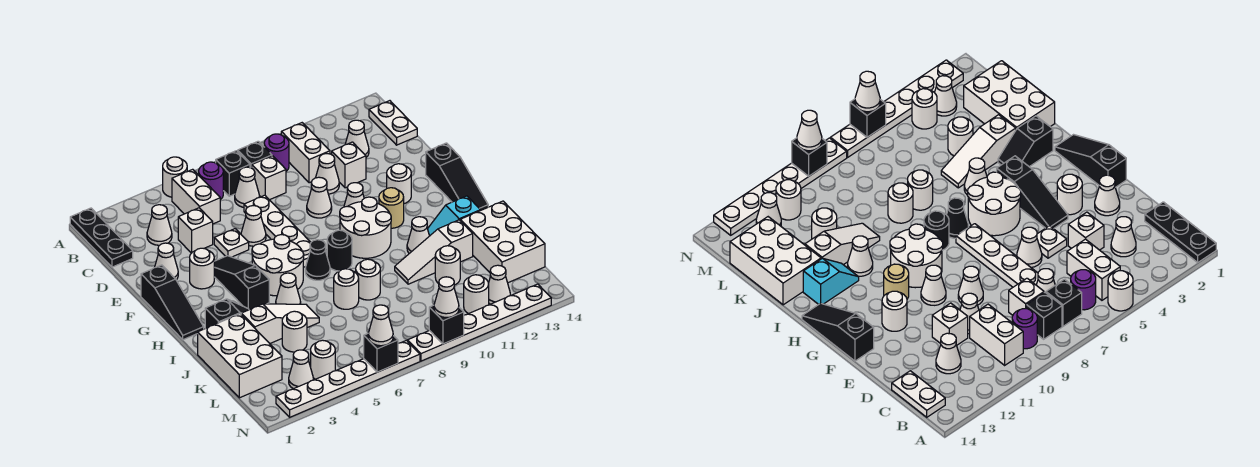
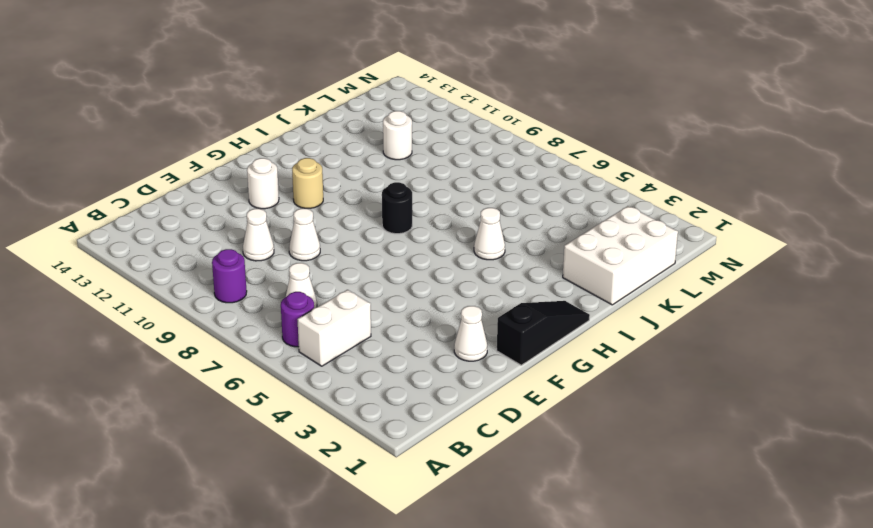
none -> black plate A1:C1 level 1
none -> white round brick A5 level 1
none -> black brick B7 level 1
none -> black brick B8 level 1

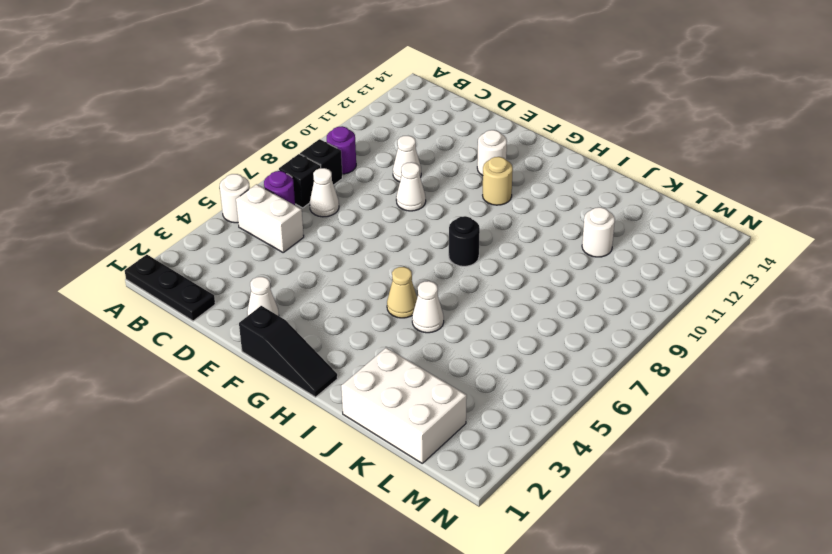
tan cone H5 level 1 -> white round brick G5:H6 level 1
none -> white brick B10:C10 level 1
none -> white plate B14:C14 level 1
none -> white cone C3 level 1
none -> white brick C8 level 1

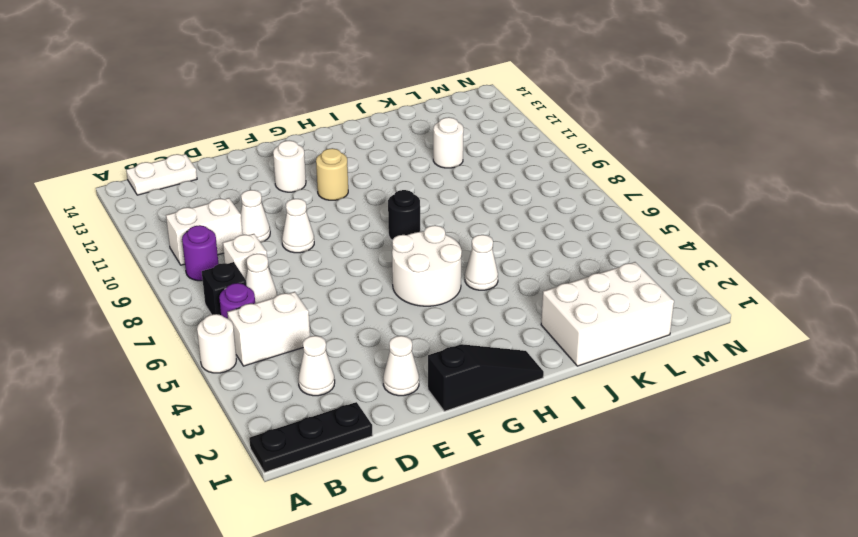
none -> black brick B8 level 1
none -> white cone C12 level 1
none -> white brick D4 level 1
none -> white plate D7:G7 level 1

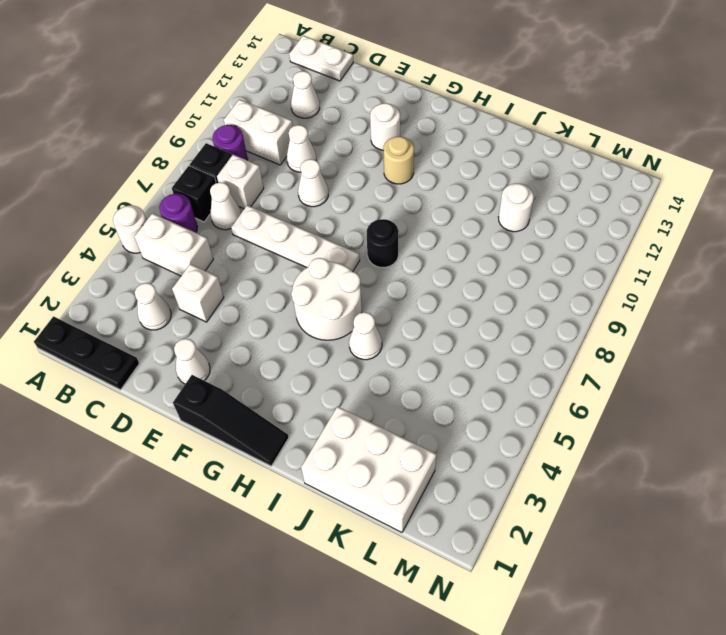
none -> white brick D11 level 1
none -> white plate E5 level 1
none -> white cone E6 level 1
none -> white round brick F3 level 1

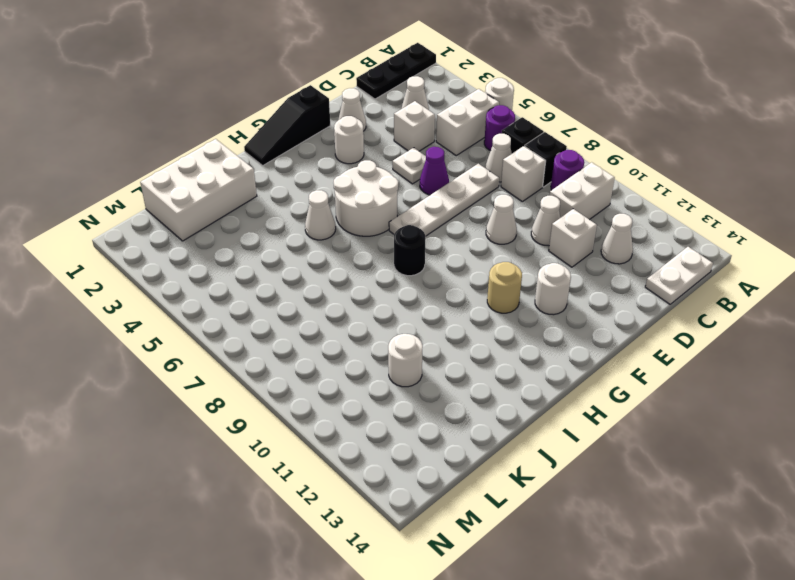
purple cone E6 level 1 -> white cone E6 level 1
none -> black slope F4:H4 level 1 top H
none -> white cone F10 level 1
none -> black slope F14:H14 level 1 top F
none -> white round brick G9:H10 level 1

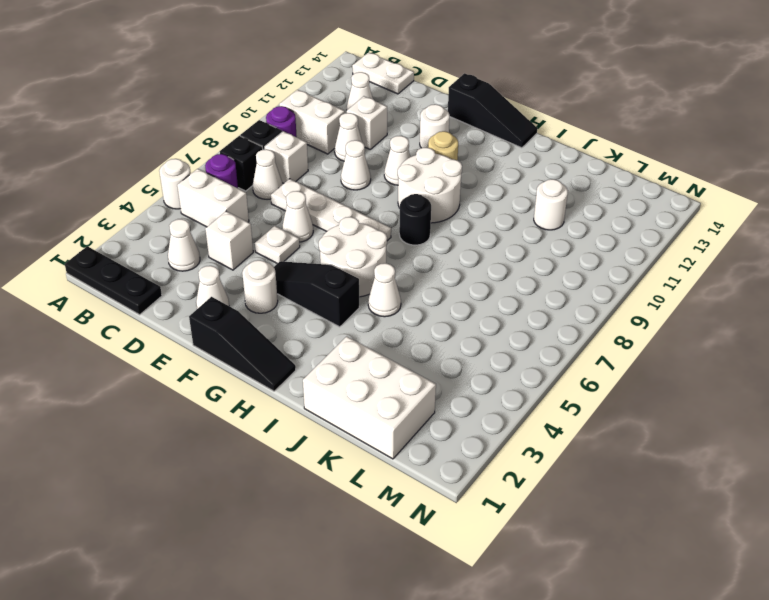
none -> black cone H7 level 1
none -> black slope I2:I3 level 1 top 2
none -> white cone I11 level 1
none -> cyan slope I12:I13 level 1 top 13

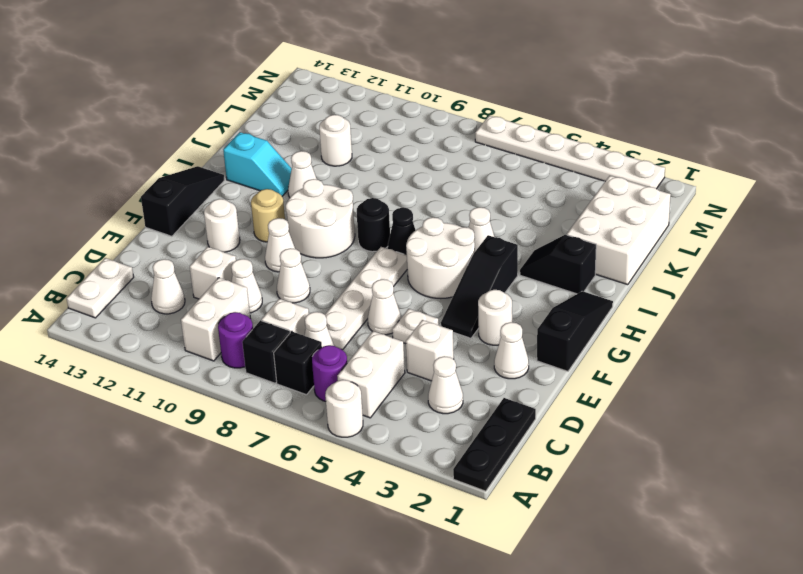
none -> white slope J3:J5 level 1 top 3
none -> white round brick J7 level 1
none -> white round brick J8 level 1
none -> white slope J10:J12 level 1 top 12

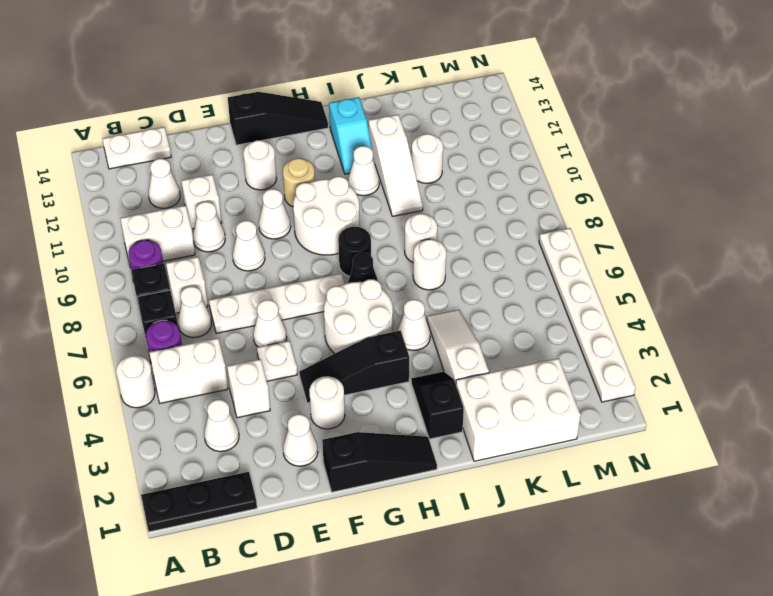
none -> white brick J13:L14 level 1
none -> white round brick K4 level 1
none -> white cone M3 level 1
none -> white round brick M4 level 1

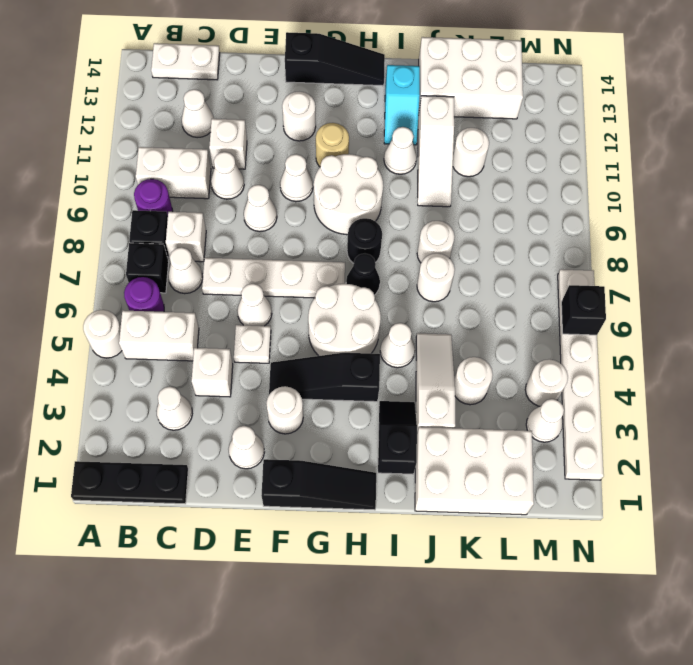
none -> white round brick M11 level 1
none -> white cone M12 level 1
none -> white plate N8:N13 level 1
none -> black brick N9 level 2

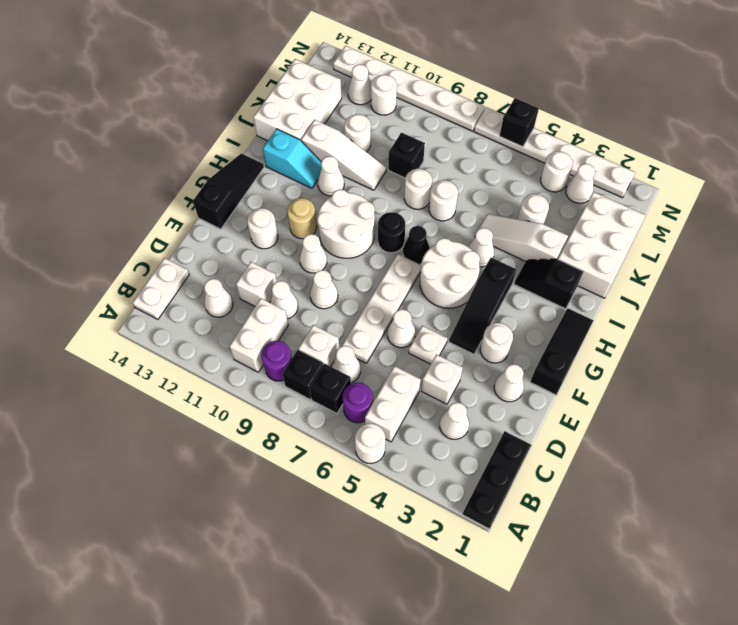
black brick K9 level 1 -> black brick N9 level 2
none -> white cone N6 level 3
none -> white cone N9 level 3

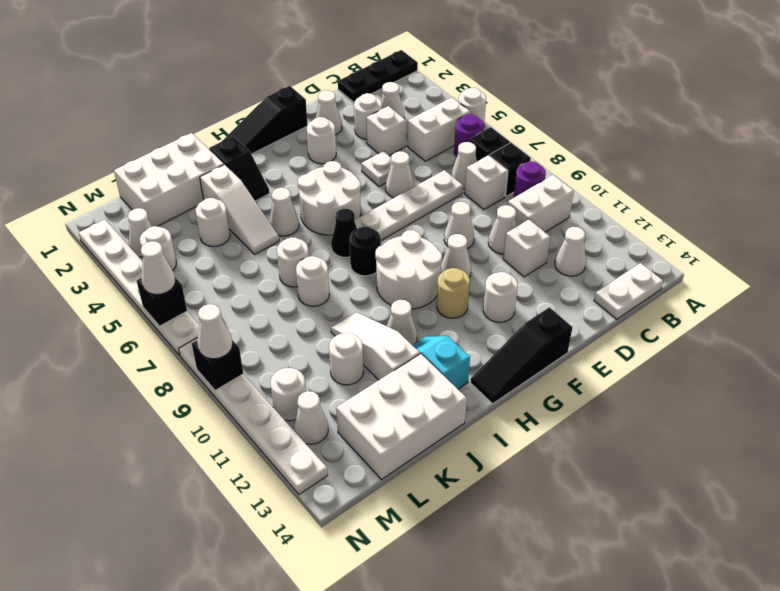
white round brick D3 level 1 -> none
none -> black slope F4:H4 level 1 top H

